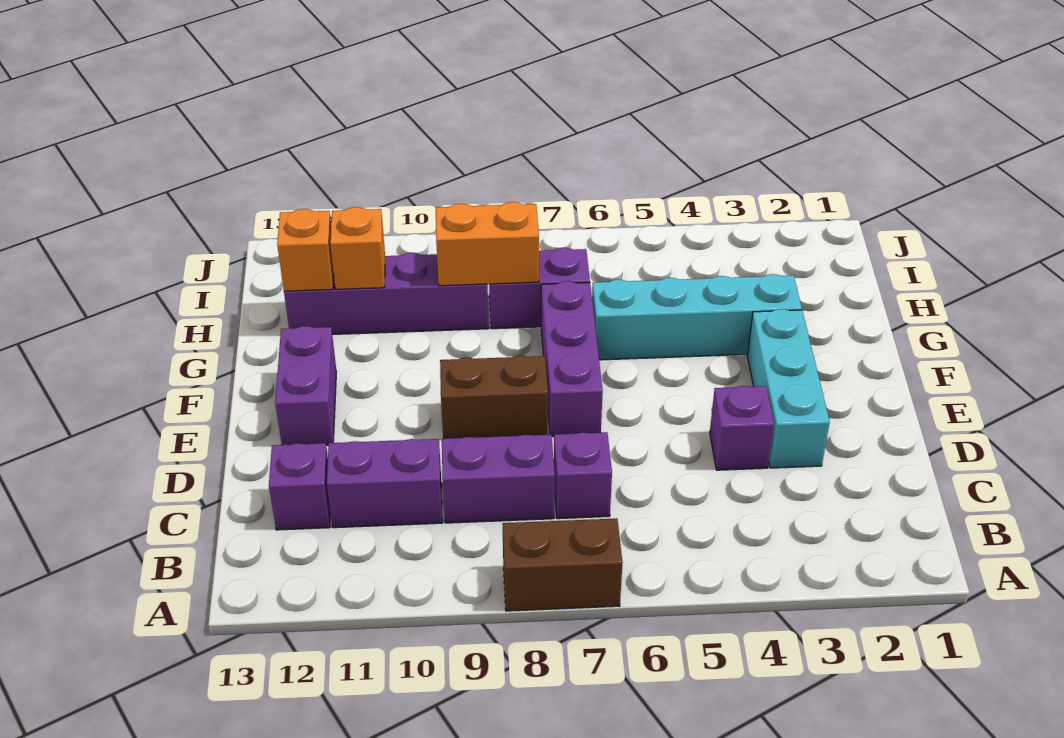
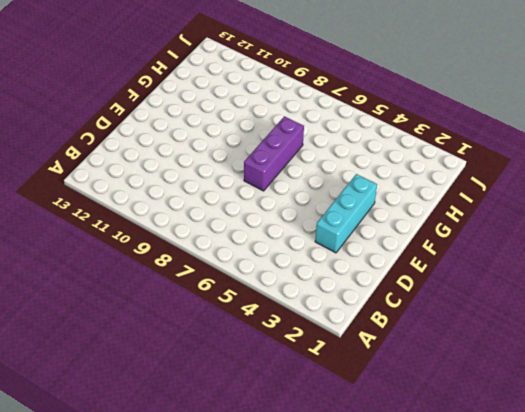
none -> brown brick A7:A8 level 1
none -> purple brick C7 level 1
none -> purple brick C8:C9 level 1

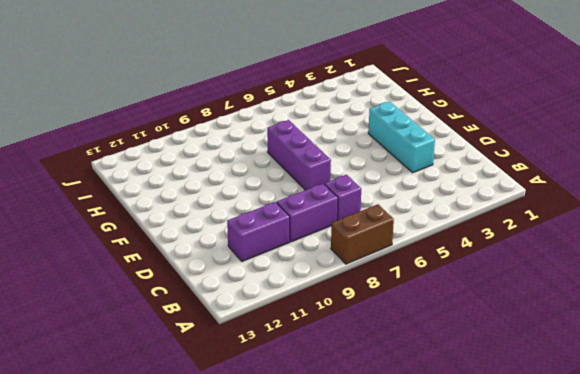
none -> purple brick C12 level 1
none -> purple brick D4 level 1
none -> brown brick E8:E9 level 1

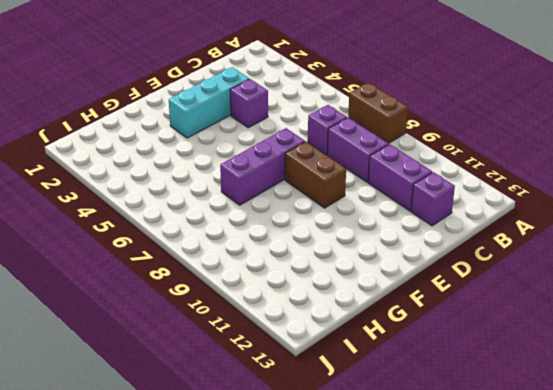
none -> purple brick E12:F12 level 1
none -> cyan brick G3:G6 level 1
none -> purple brick H7:H8 level 1

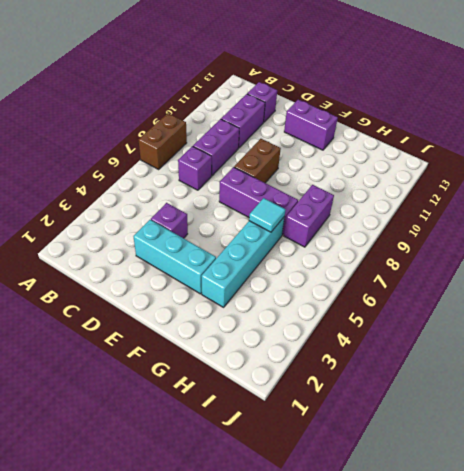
cyan tile G6 level 2 -> none
none -> purple brick H9:H12 level 1
none -> orange brick H8:H9 level 2
none -> orange brick H11 level 2

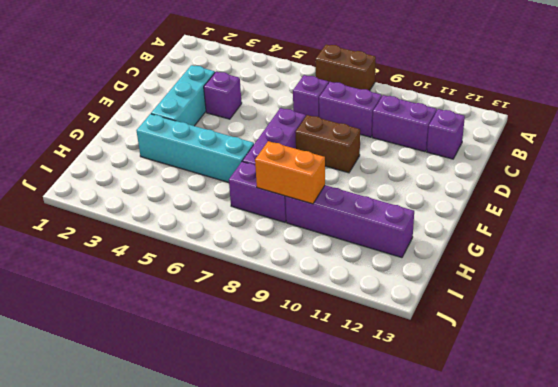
none -> purple brick E12:F12 level 1
none -> orange brick H11 level 2
none -> orange brick H12 level 2

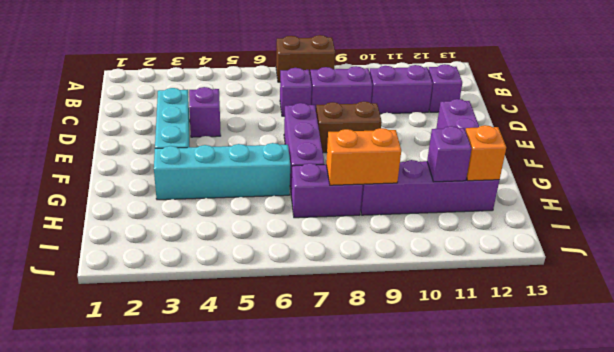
purple brick H11 level 2 -> orange brick H11 level 2

